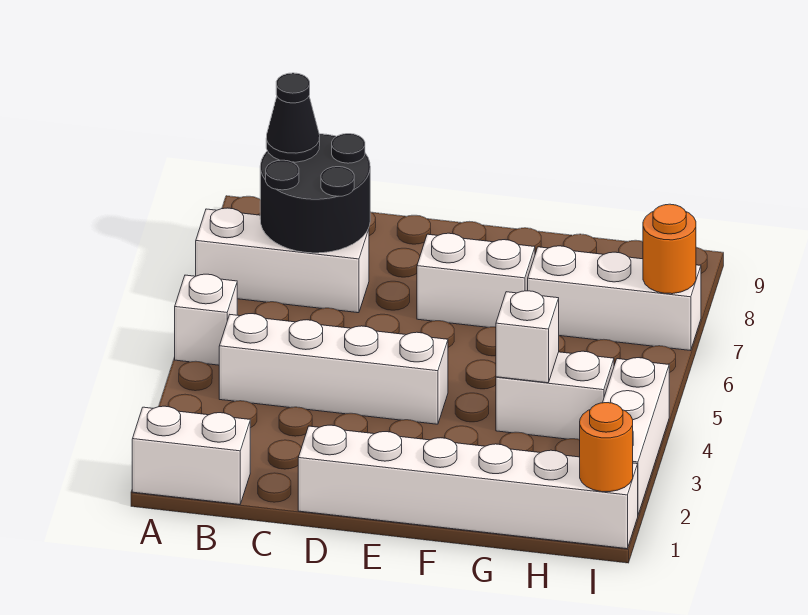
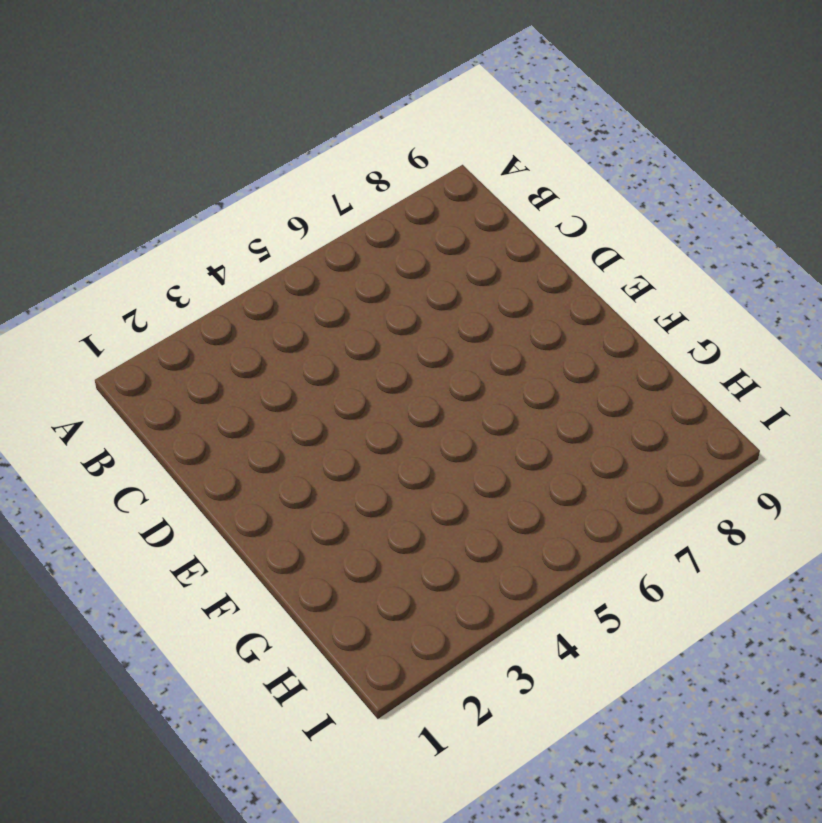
none -> white brick A1:B1 level 1
none -> white brick A5 level 1
none -> white brick A7:C7 level 1

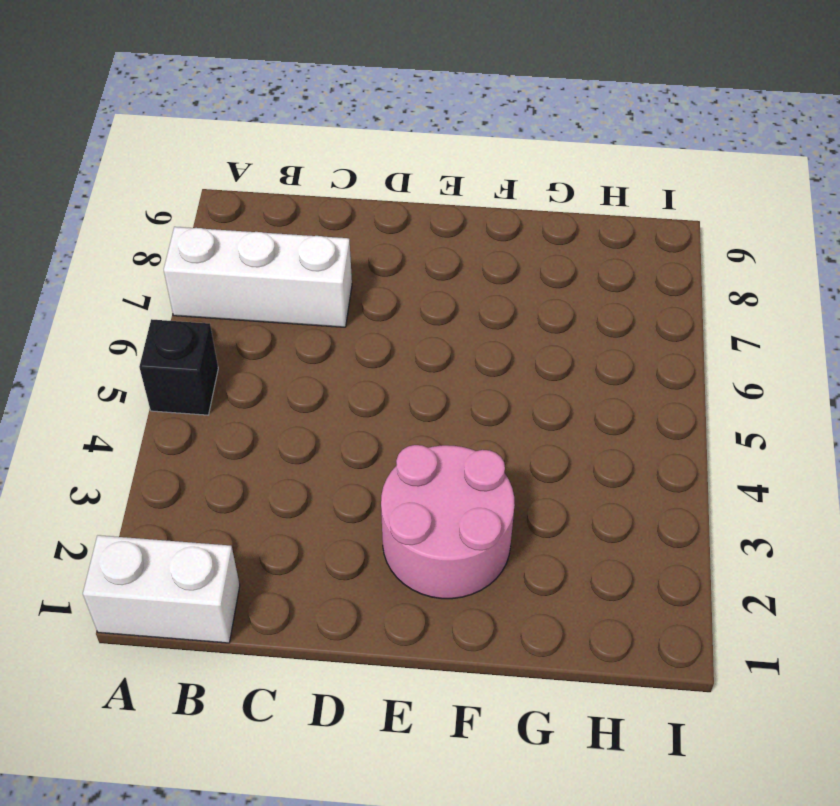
black brick A5 level 1 -> white brick A5 level 1
pink round brick E2:F3 level 1 -> none
none -> white brick B4:E4 level 1
none -> white brick D1:I1 level 1
none -> white brick E7:F7 level 1

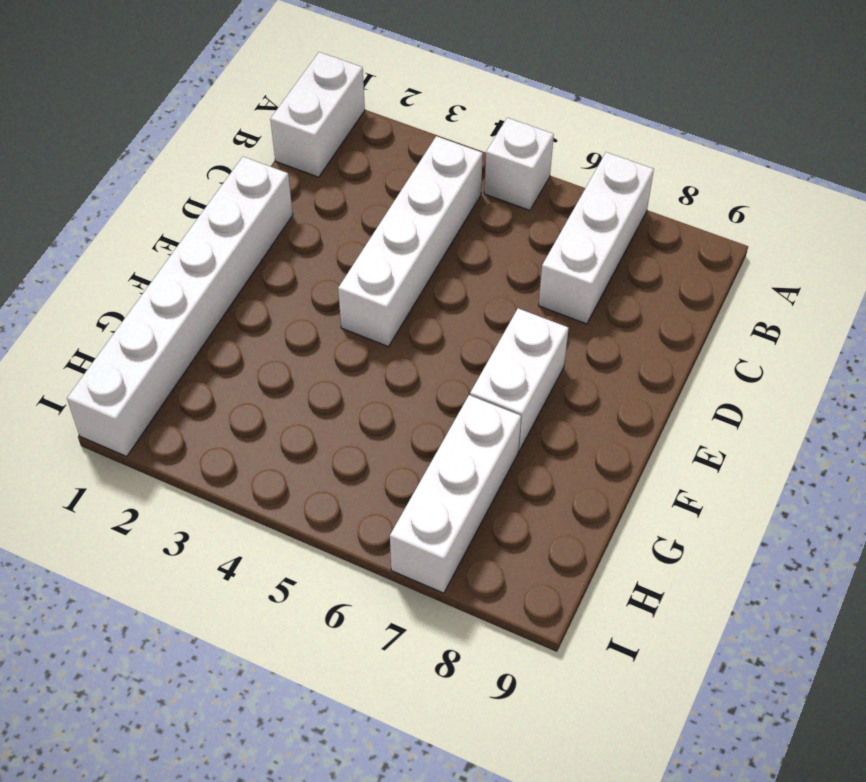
none -> white brick G4:H4 level 1
none -> white brick I2:I4 level 1
none -> black round brick B7:C8 level 2

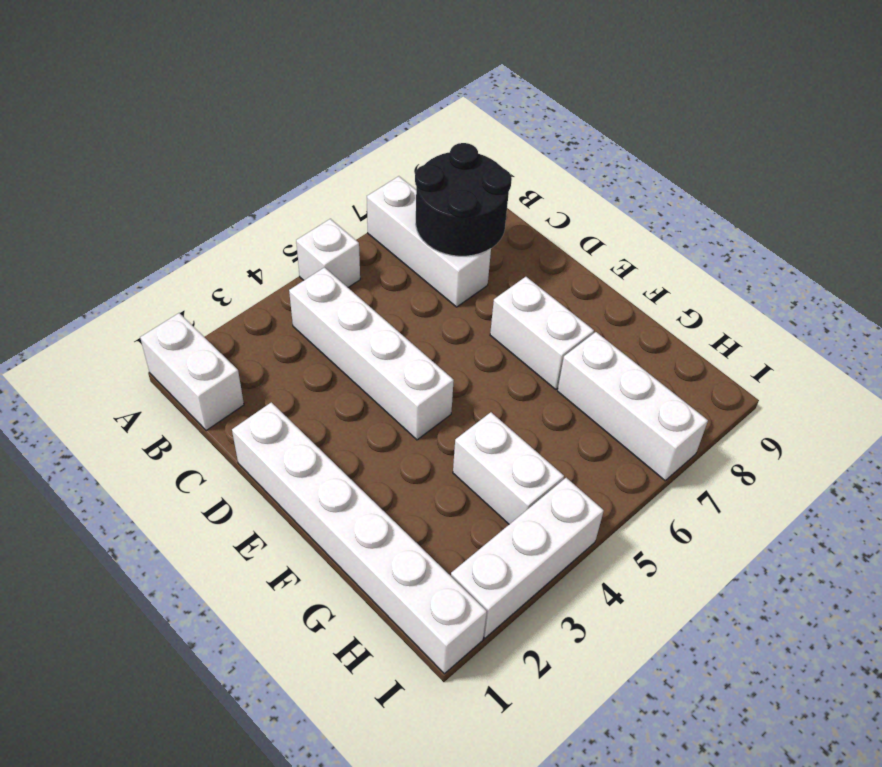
none -> white brick G4 level 2
none -> orange round brick I1 level 2
none -> orange round brick I7 level 2

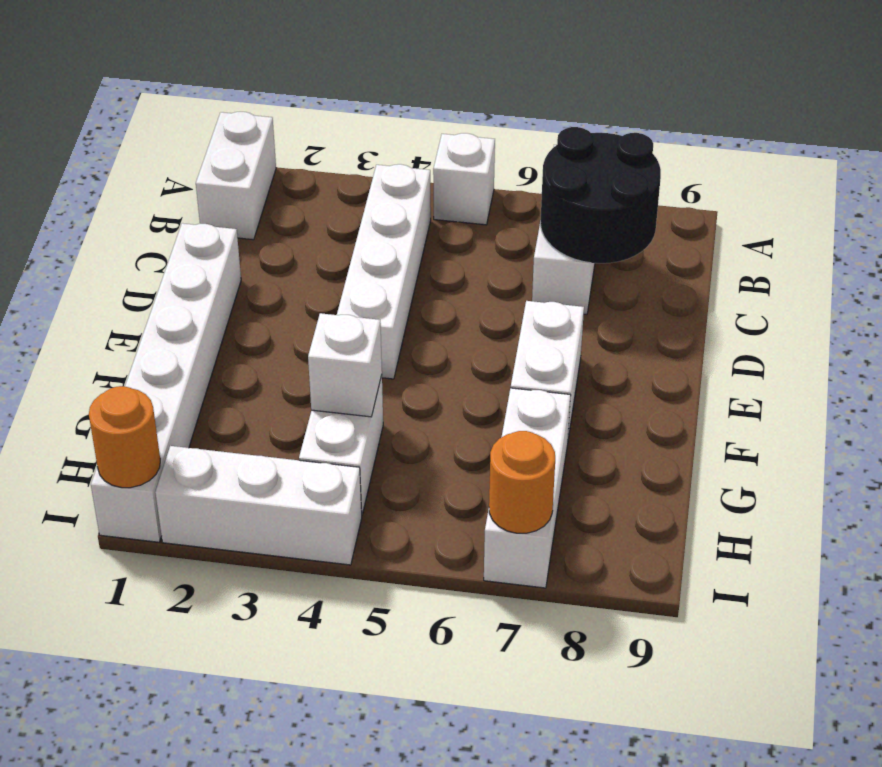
none -> black cone B8 level 3

